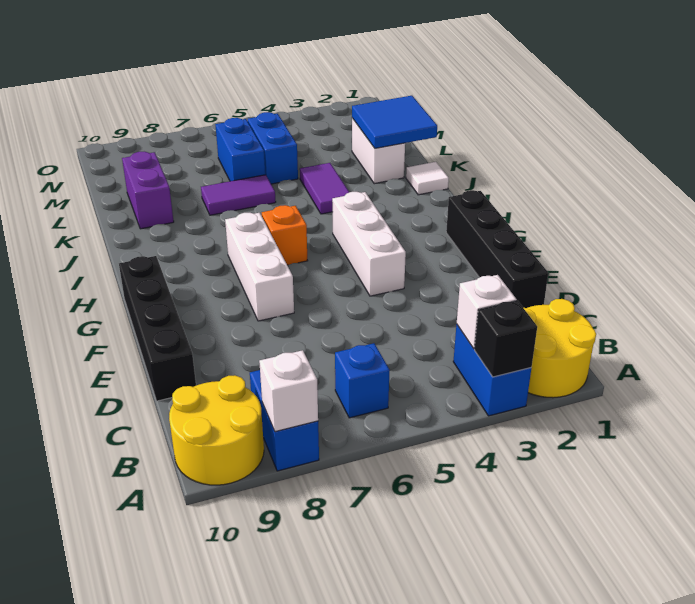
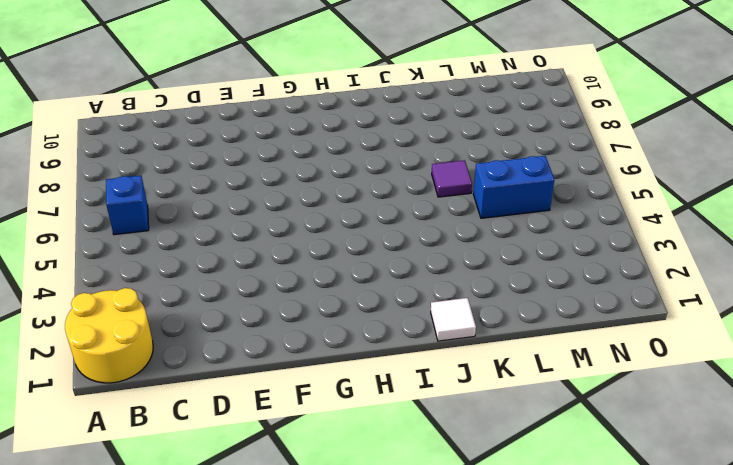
purple tile K6 level 1 -> purple tile K6:K7 level 1
none -> blue brick A3:B3 level 1
none -> blue brick A8:B8 level 1
none -> yellow round brick A9:B10 level 1

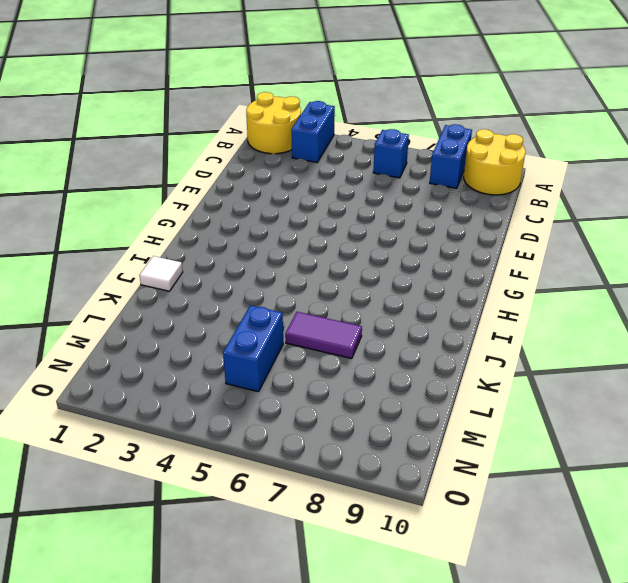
none -> black brick D1:G1 level 1
none -> black brick D10:G10 level 1
none -> white brick F4:H4 level 1

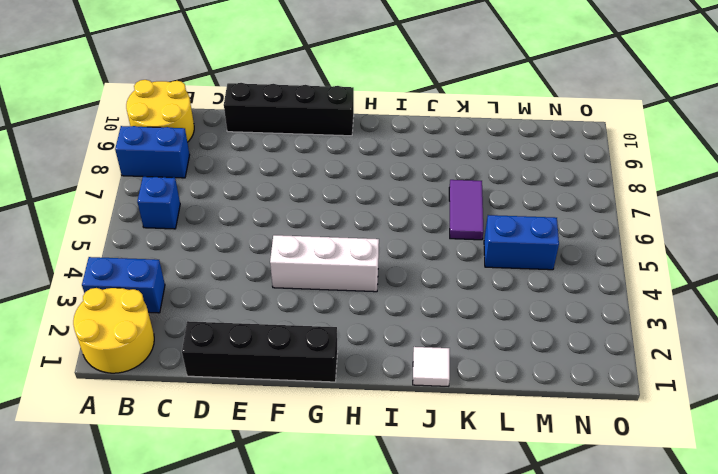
none -> white brick F7:H7 level 1
none -> orange brick H6 level 1
none -> purple tile J4:K4 level 1

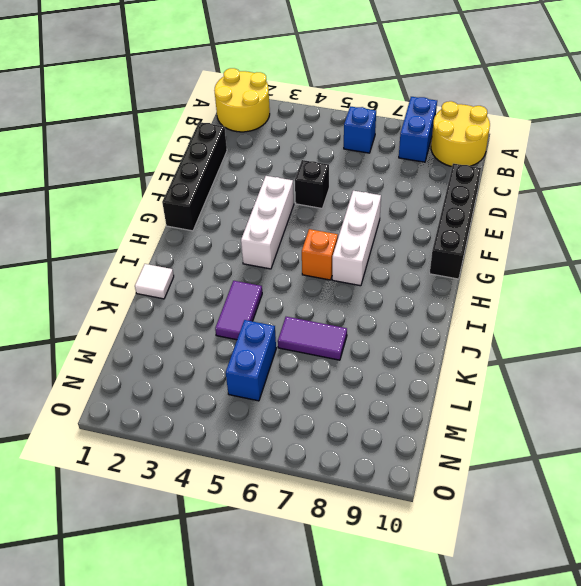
black brick E5 level 1 -> black brick A3 level 2
none -> blue brick A3:B3 level 1
none -> white brick K2:L2 level 1
none -> purple brick K9:L9 level 1

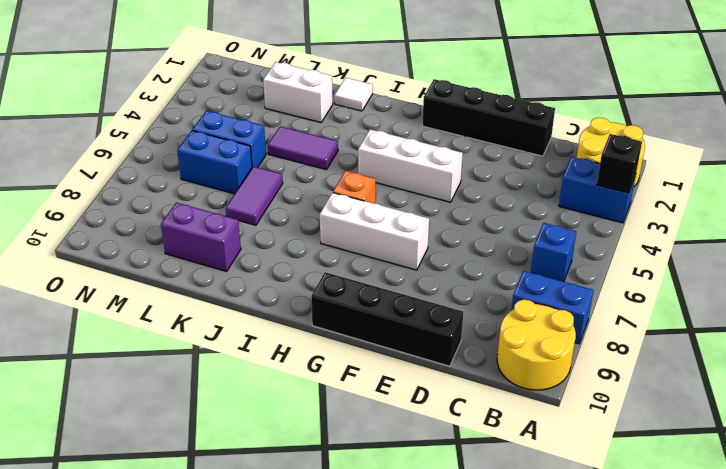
none -> white brick A8 level 2
none -> white brick B3 level 2
none -> blue tile K1:L2 level 2

